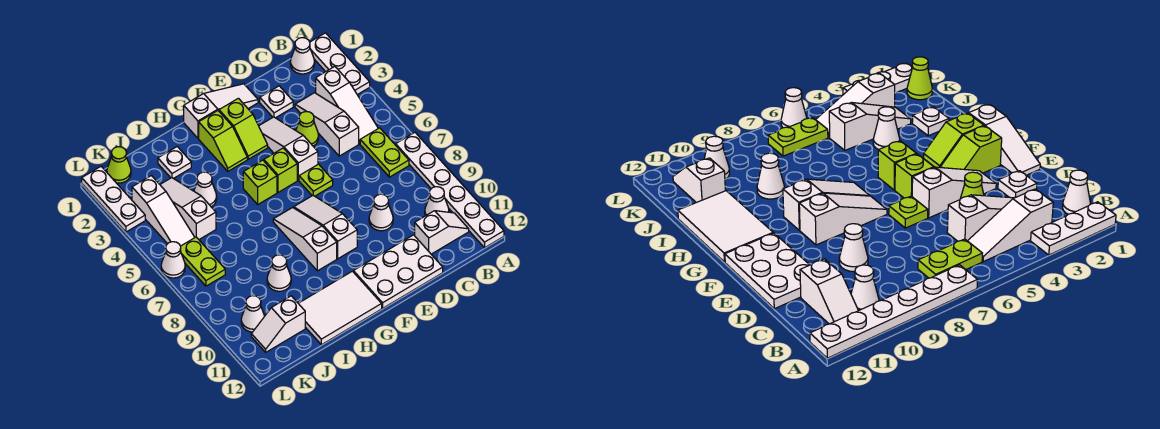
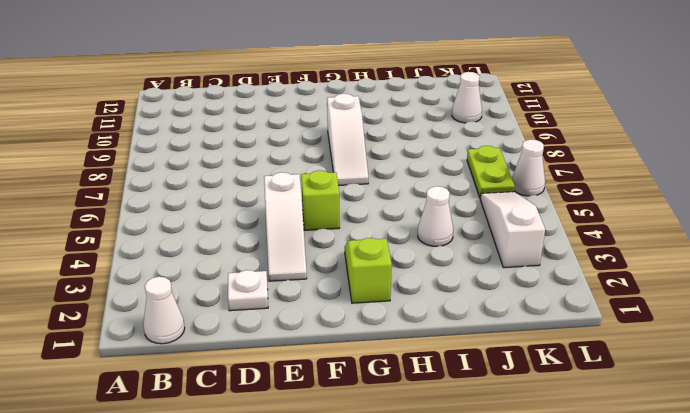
none -> white plate A1:A3 level 1
none -> white plate A7:A12 level 1
none -> white slope B3:B5 level 1 top 3
none -> lime plate B6:B7 level 1

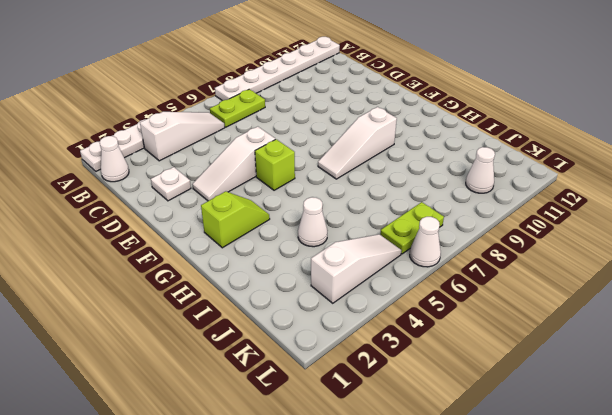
none -> white cone B10 level 1
none -> white slope B11:C11 level 1 top C
none -> white slope C3:C5 level 1 top 5
none -> lime cone D4 level 1

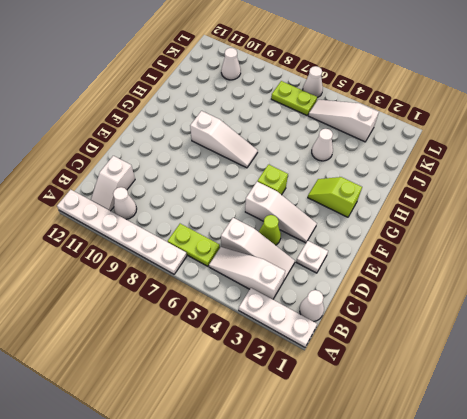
none -> white cone D9 level 1
none -> white plate D11:F12 level 1
none -> white slope E1:G1 level 1 top G
none -> lime plate E6 level 1

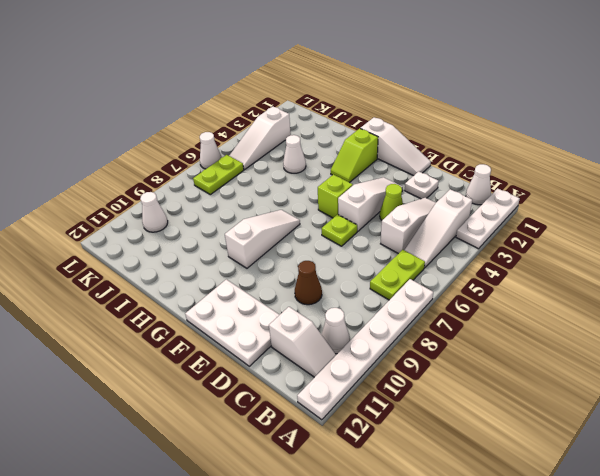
brown cone D9 level 1 -> white cone D9 level 1
none -> lime slope F2:F3 level 1 top 2
none -> white slope F7:F9 level 1 top 9
none -> lime brick G5 level 1
none -> white tile G11:I12 level 1

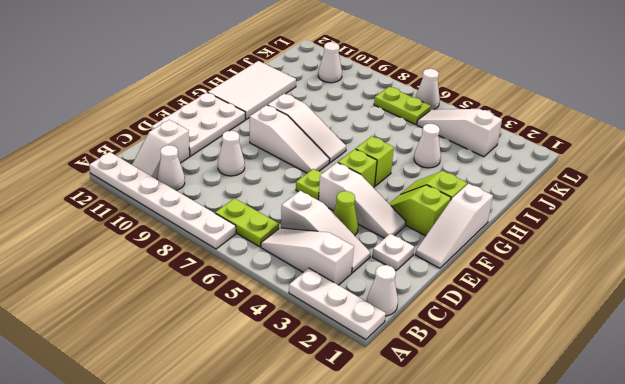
none -> white plate I2 level 1
none -> white cone I9 level 1
none -> white slope J3:J5 level 1 top 5
none -> white slope J11:K11 level 1 top J

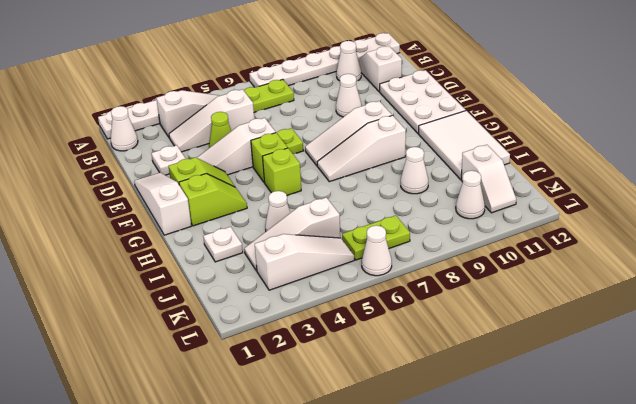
none -> lime cone K1 level 1
none -> white plate L1:L3 level 1

